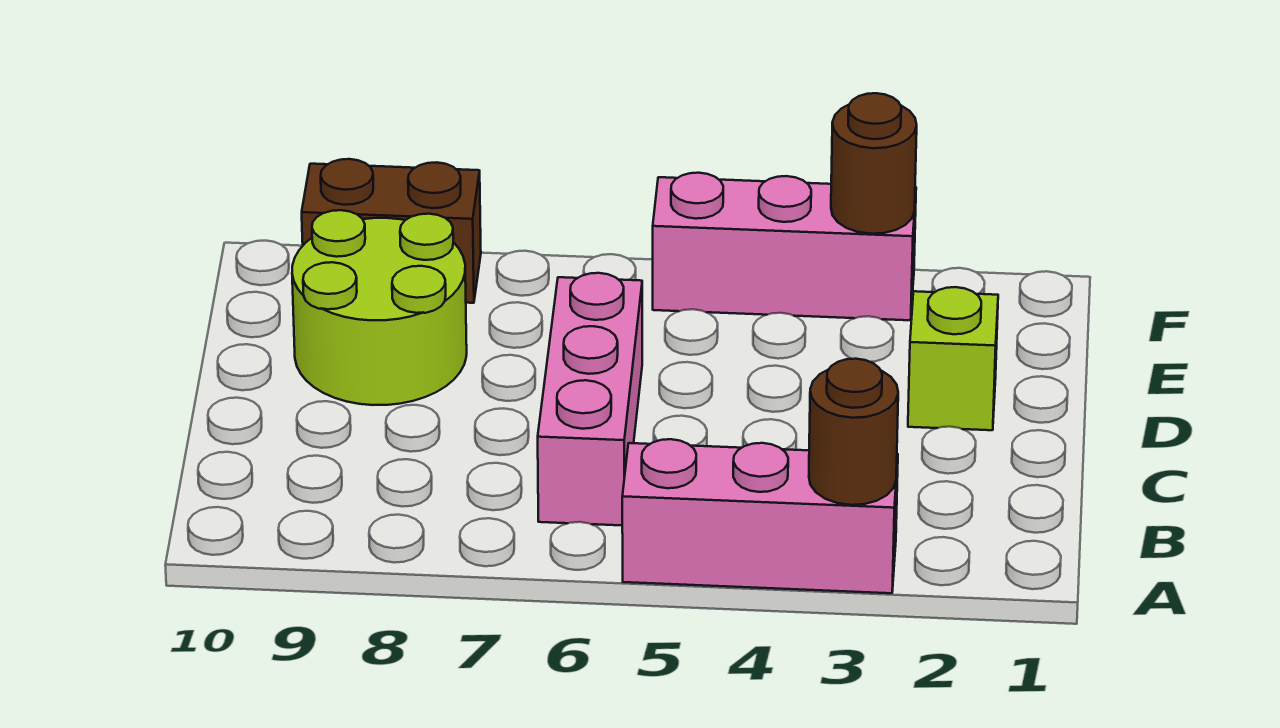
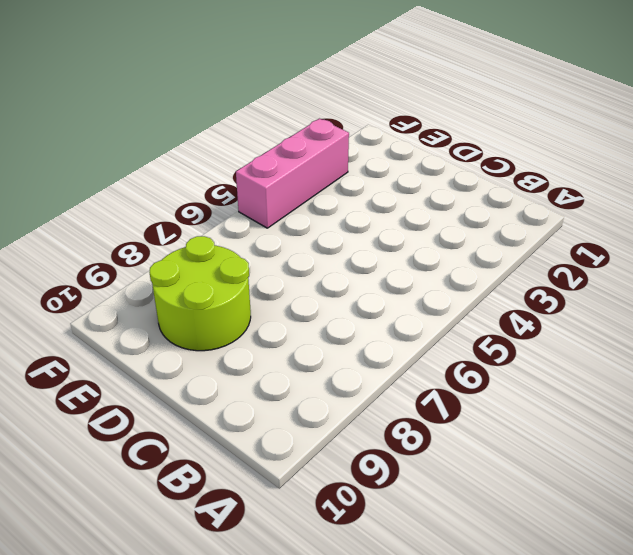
none -> pink brick A3:A5 level 1
none -> pink brick B6:D6 level 1

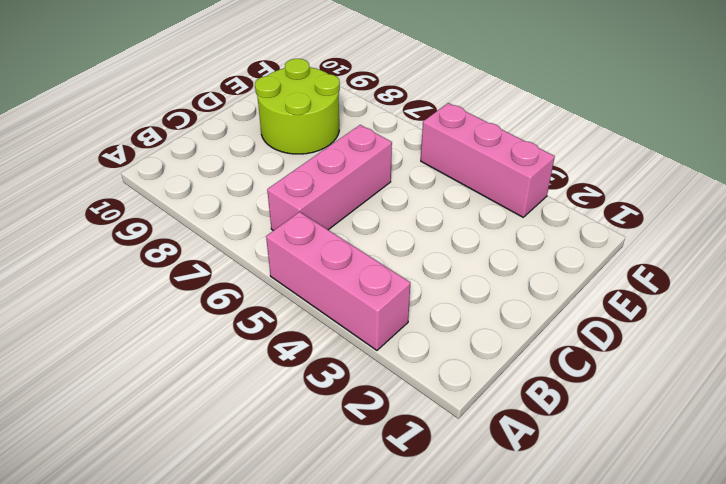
none -> lime brick D2 level 1
none -> brown brick F8:F9 level 1

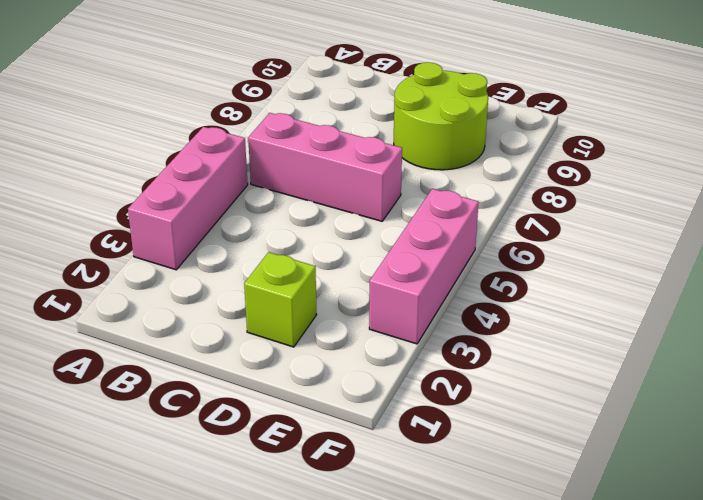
none -> brown brick F8:F9 level 1
none -> brown round brick A3 level 2

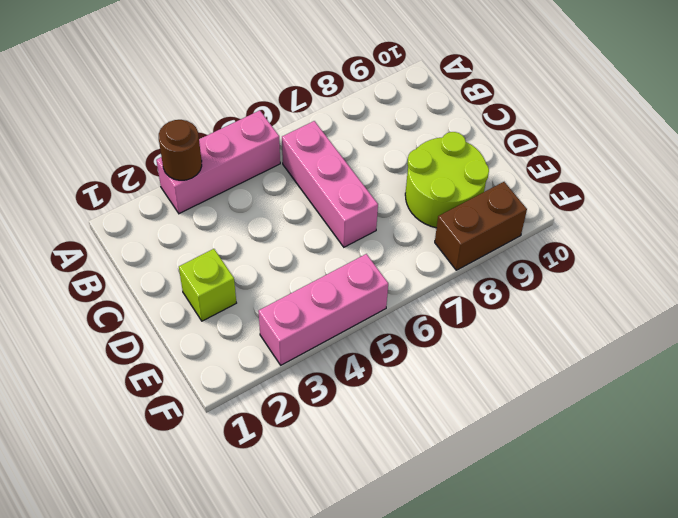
none -> brown round brick F3 level 2

